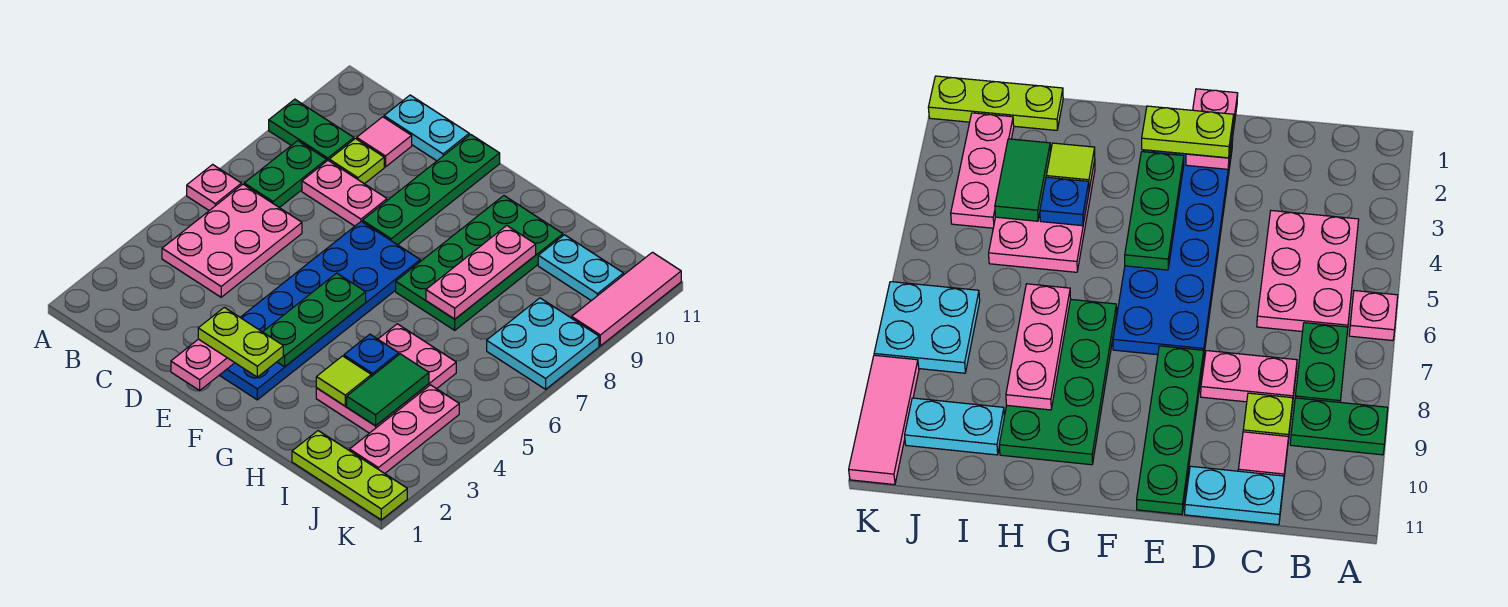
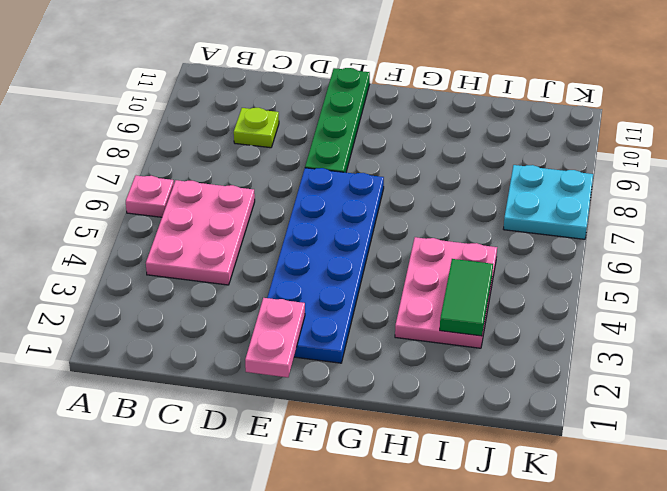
none -> green plate A9:B9 level 1
none -> green plate B7:B8 level 1
none -> pink plate C8:D8 level 1

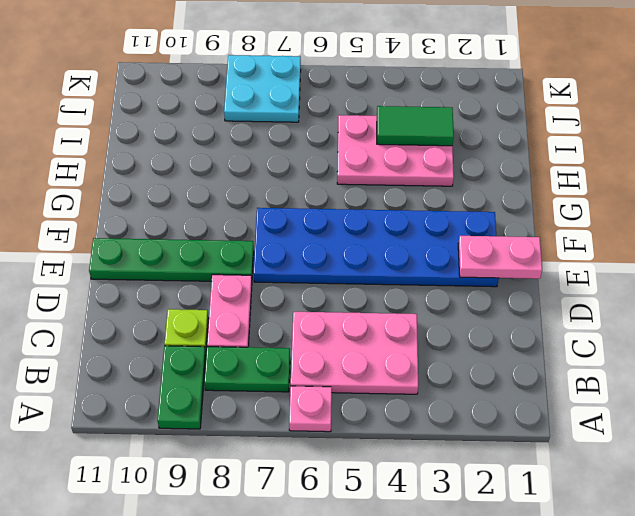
none -> pink tile C10 level 1
none -> cyan plate C11:D11 level 1
none -> green plate G7:H10 level 1

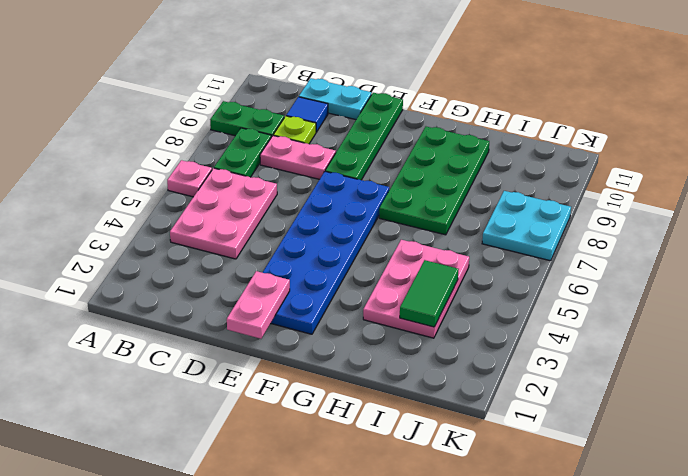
blue tile C10 level 1 -> pink tile C10 level 1
none -> lime plate I1:K1 level 1
none -> cyan plate I10:J10 level 1
none -> pink plate J2:J4 level 1

